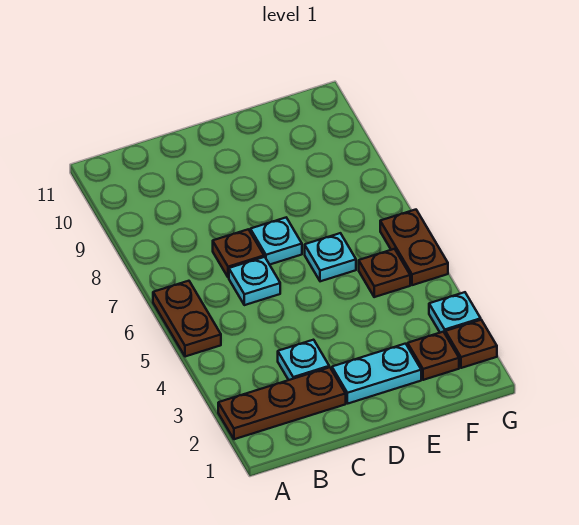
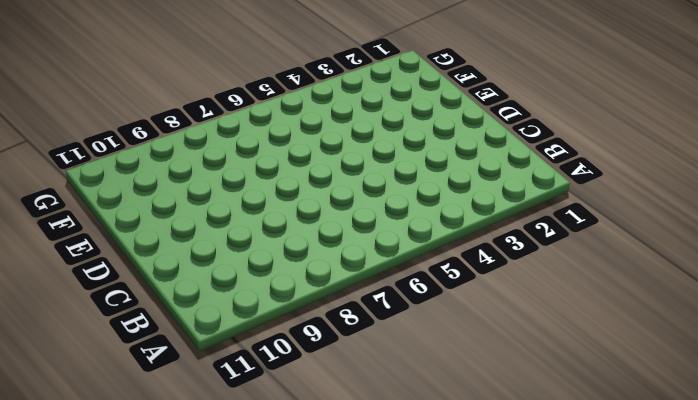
none -> brown plate A2:C2 level 1
none -> brown plate A5:A6 level 1
none -> cyan plate C3 level 1

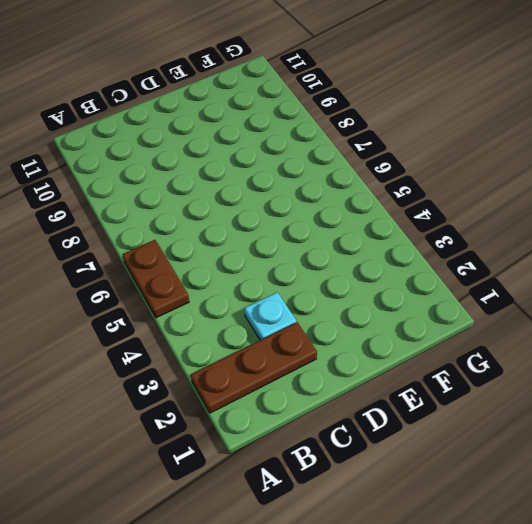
none -> cyan plate C6 level 1
none -> brown plate C7 level 1
none -> cyan plate D2:E2 level 1

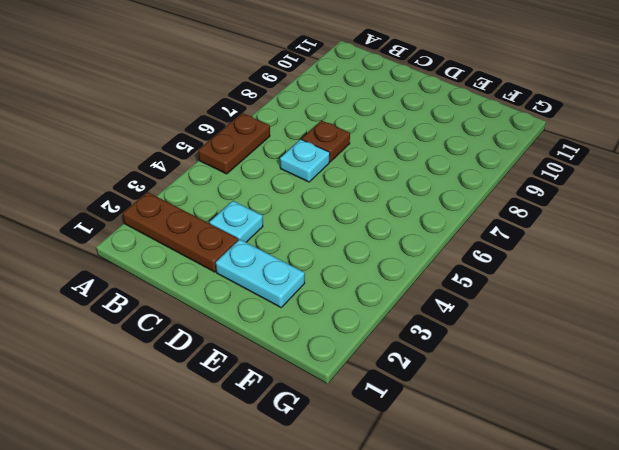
none -> cyan plate D7 level 1
none -> cyan plate E6 level 1
none -> brown plate F2 level 1

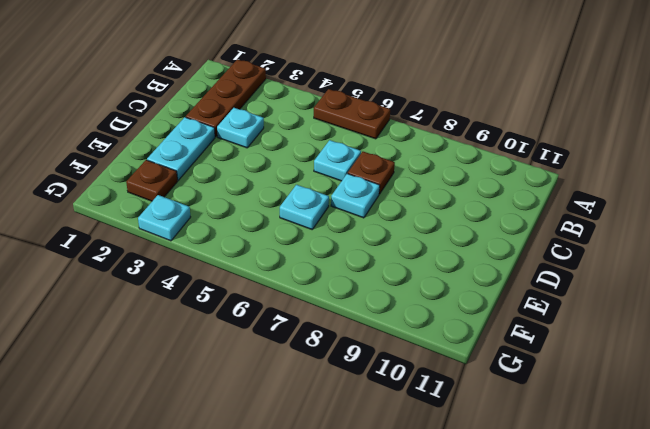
none -> brown plate F5 level 1
none -> brown plate G2 level 1
none -> brown plate G5:G6 level 1

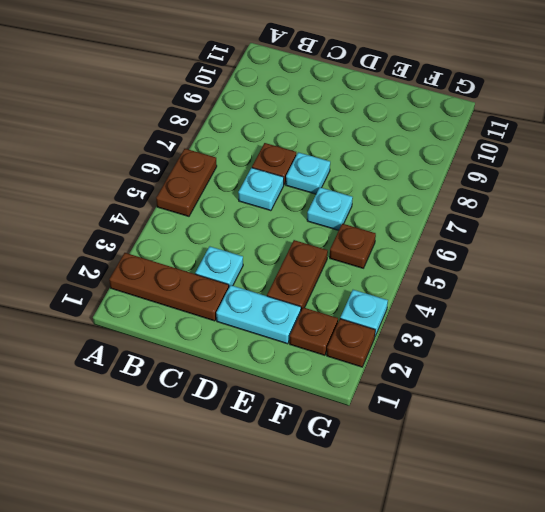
brown plate E3:E4 level 1 -> brown plate G5:G6 level 1

